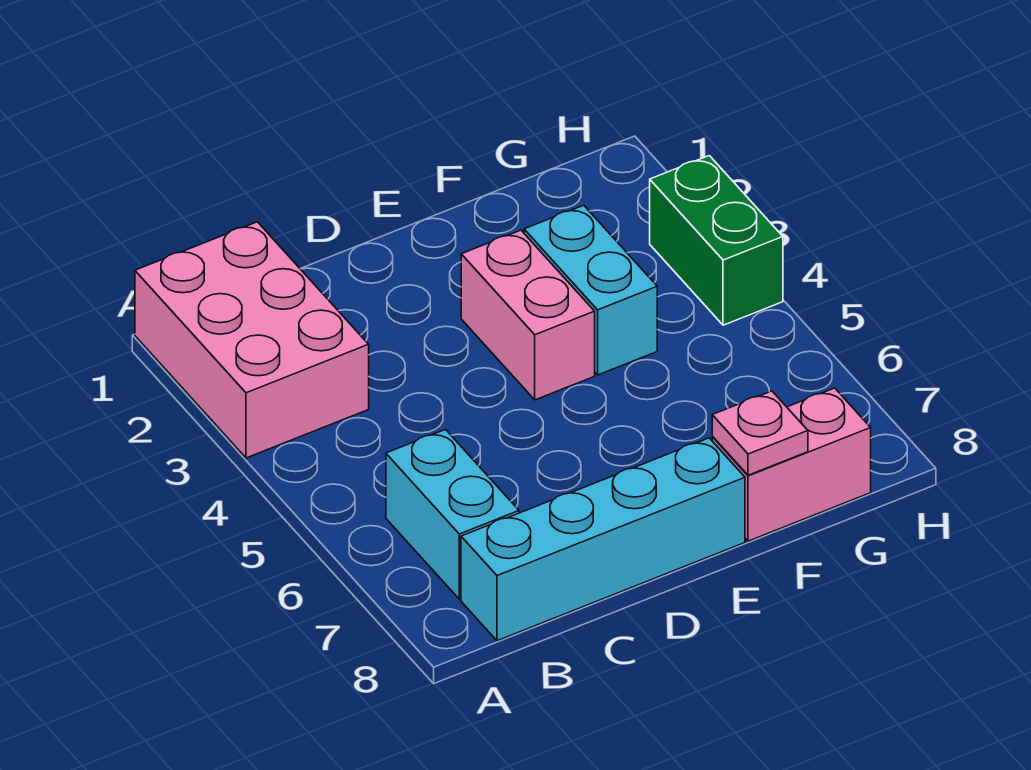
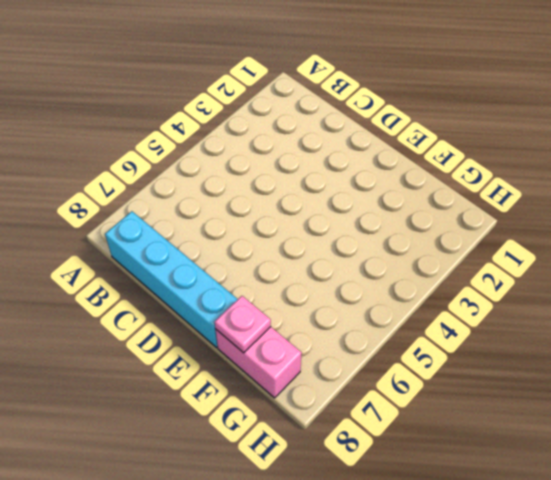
none -> pink brick A1:B3 level 1
none -> cyan brick B6:B7 level 1

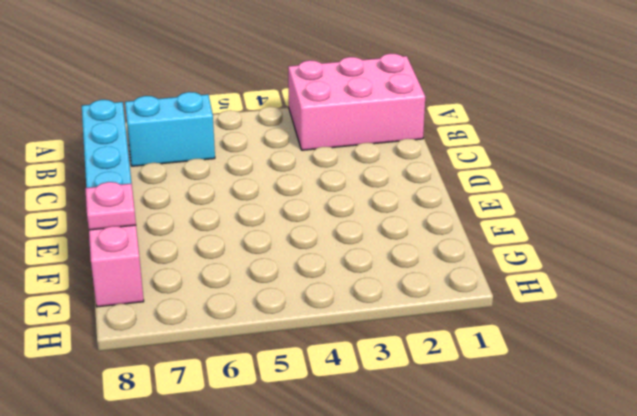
none -> pink brick E3:E4 level 1
none -> cyan brick F3:F4 level 1

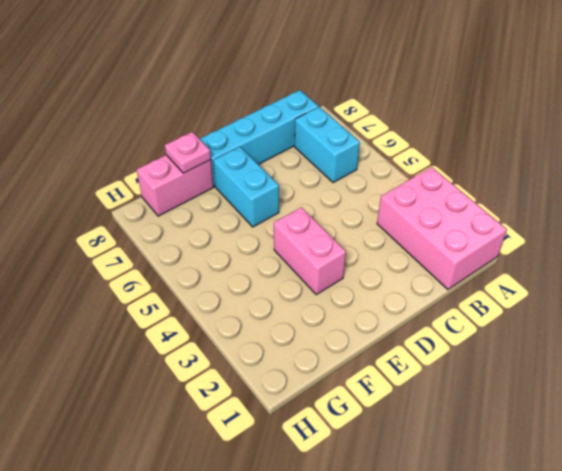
cyan brick E6:E7 level 1 -> cyan brick F3:F4 level 1
none -> green brick H3:H4 level 1

